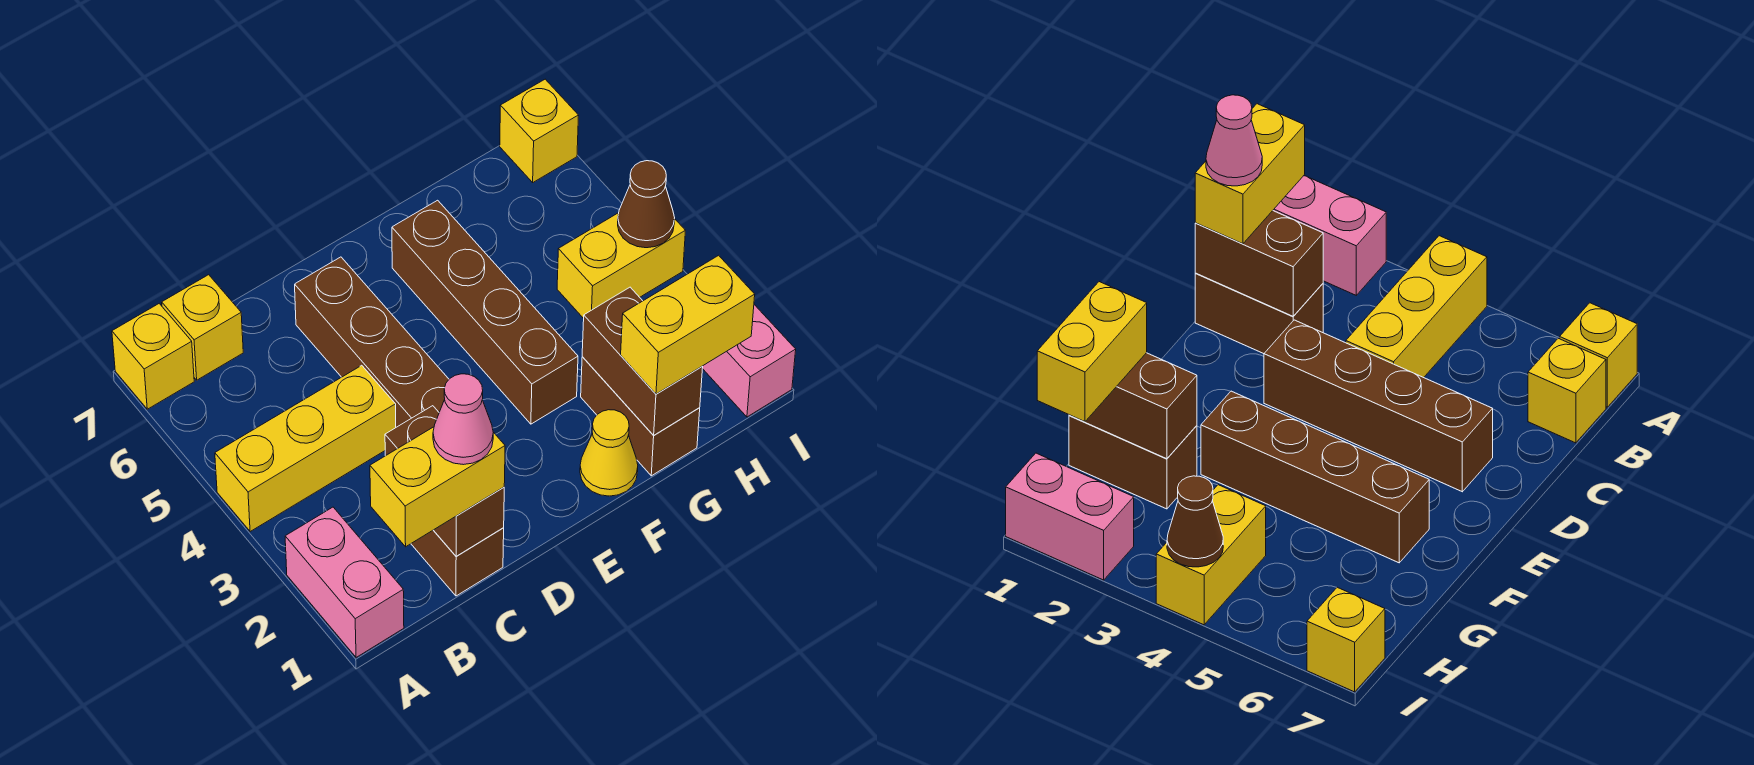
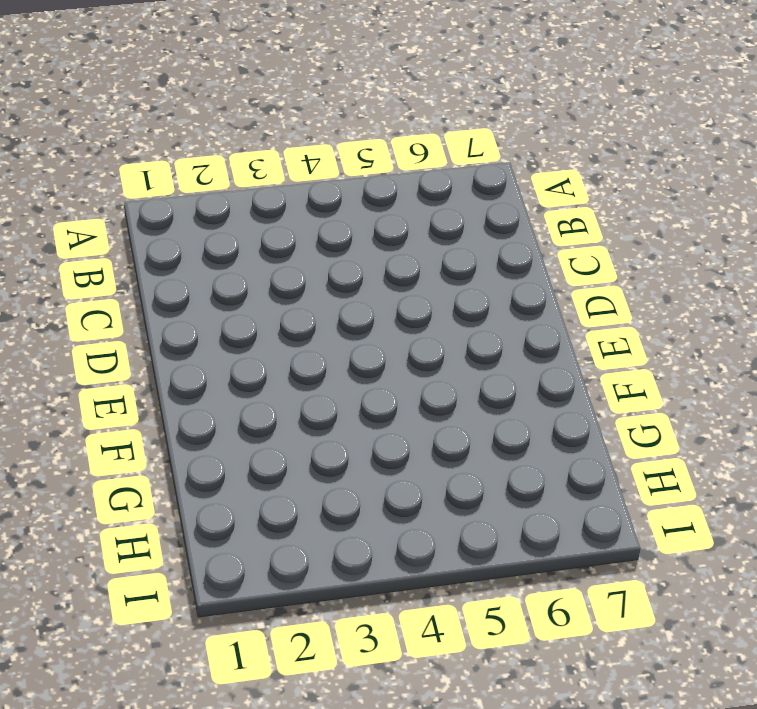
none -> pink brick A1:A2 level 1
none -> yellow brick A4:C4 level 1
none -> yellow brick A7 level 1

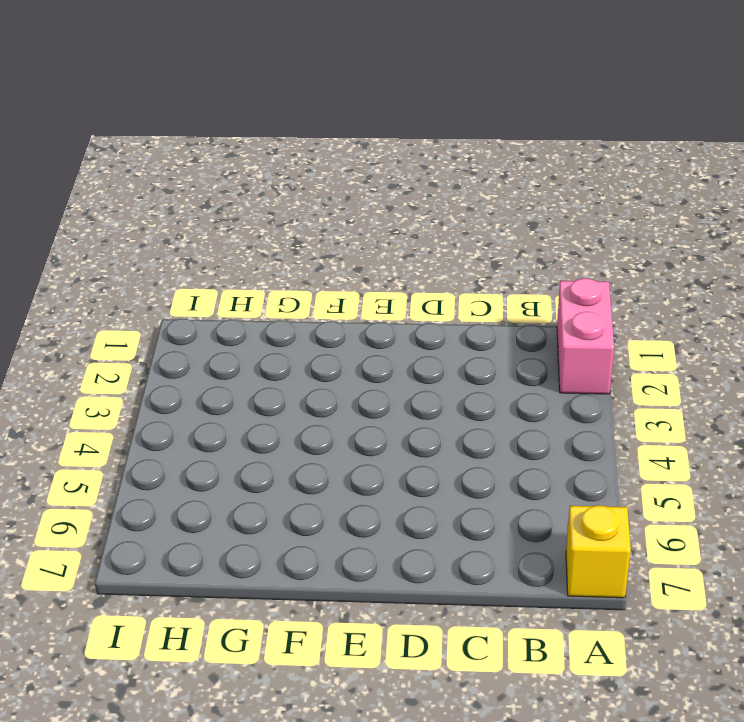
none -> yellow brick A4:C4 level 1
none -> yellow brick B7 level 1
none -> brown brick C1:C2 level 1

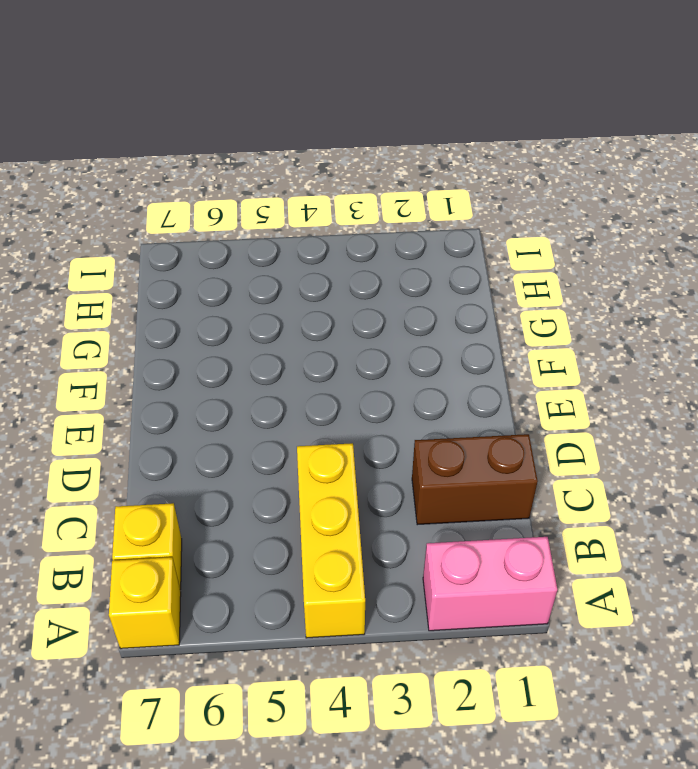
none -> brown brick D3:D6 level 1
none -> yellow cone F1 level 1
none -> brown brick F3:F6 level 1

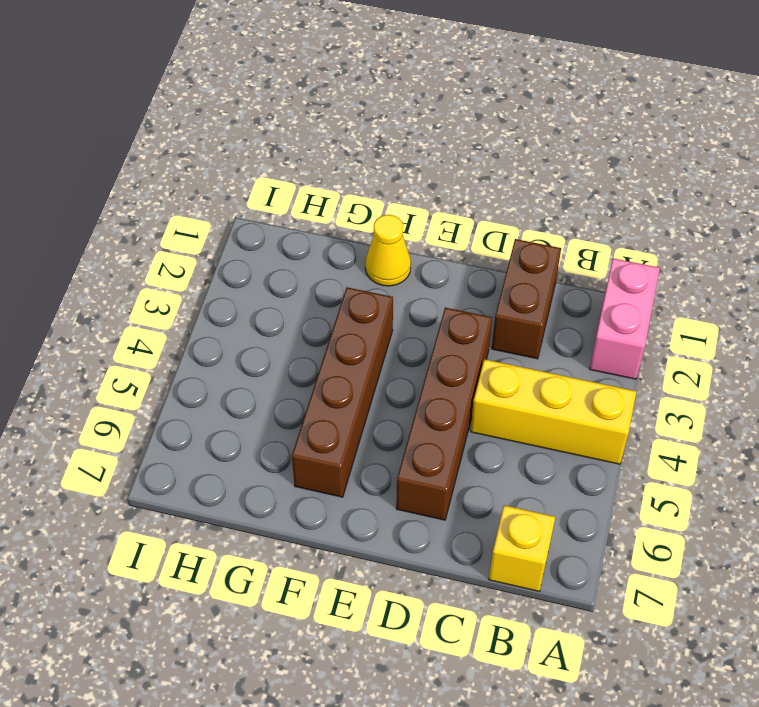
none -> yellow brick A7 level 1
none -> brown brick G1:G2 level 1
none -> yellow brick H4:I4 level 1

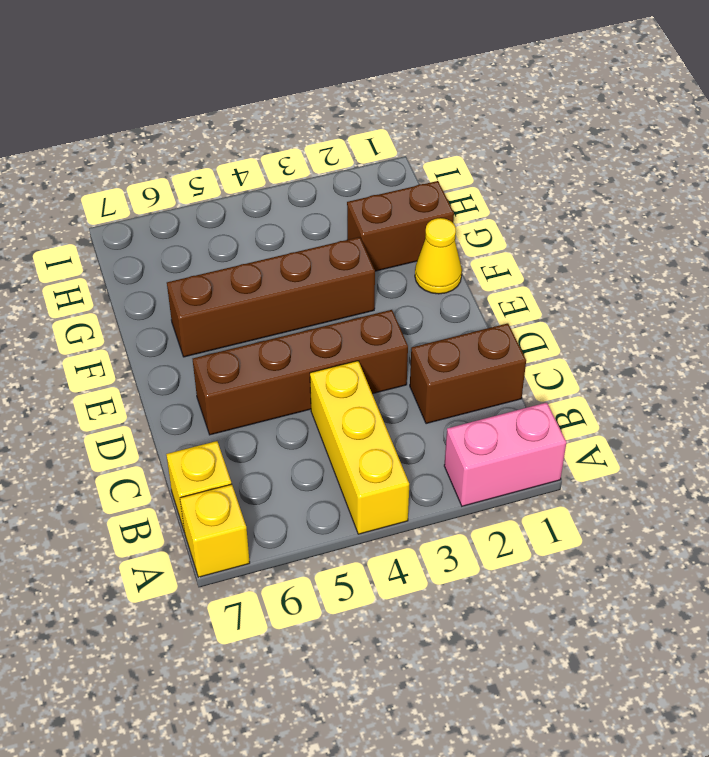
none -> yellow brick H4:I4 level 1
none -> pink brick I1:I2 level 1
none -> yellow brick I7 level 1

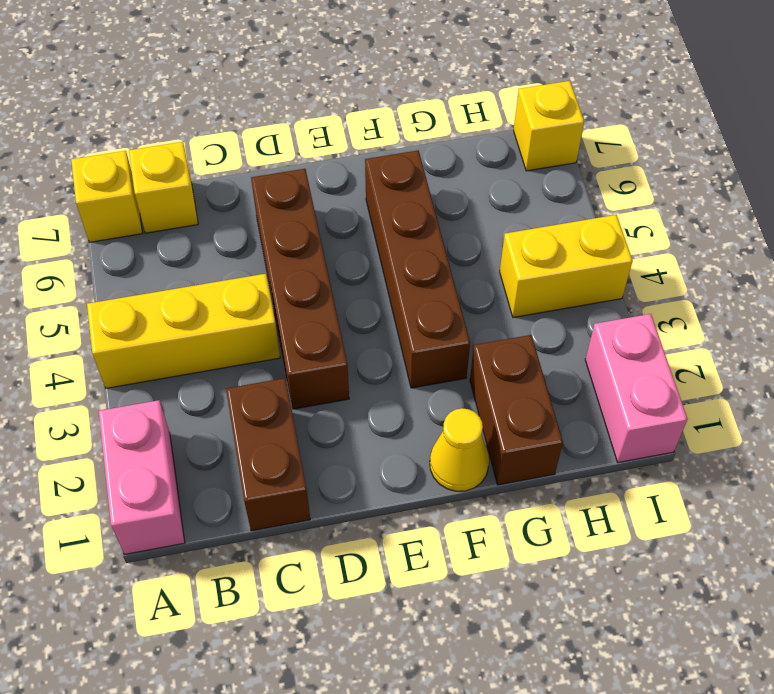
none -> brown brick C1:C2 level 2
none -> brown brick G1:G2 level 2
none -> brown cone I4 level 2

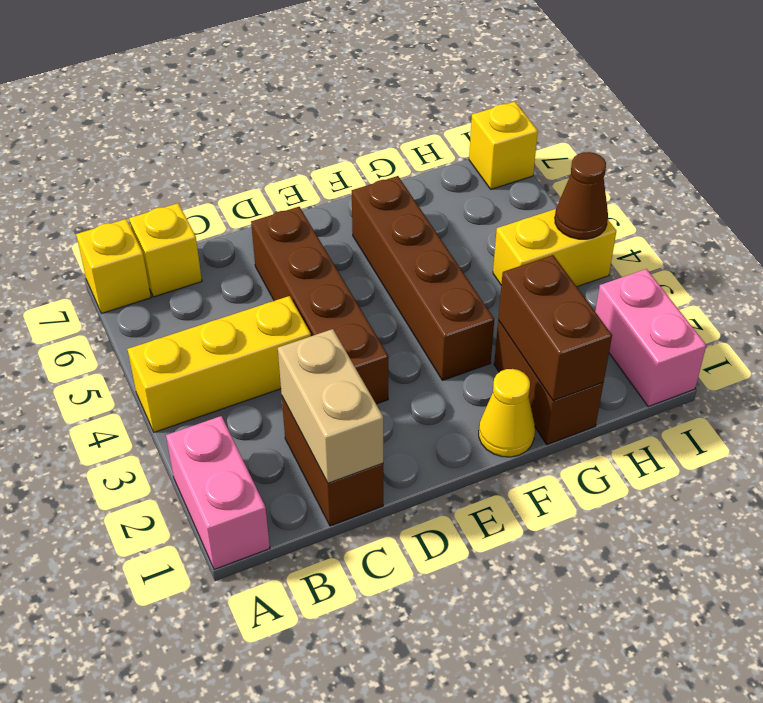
tan brick C1:C2 level 2 -> brown brick C1:C2 level 2
none -> yellow brick B1:C1 level 3
none -> yellow brick G1:H1 level 3
none -> pink cone C1 level 4

